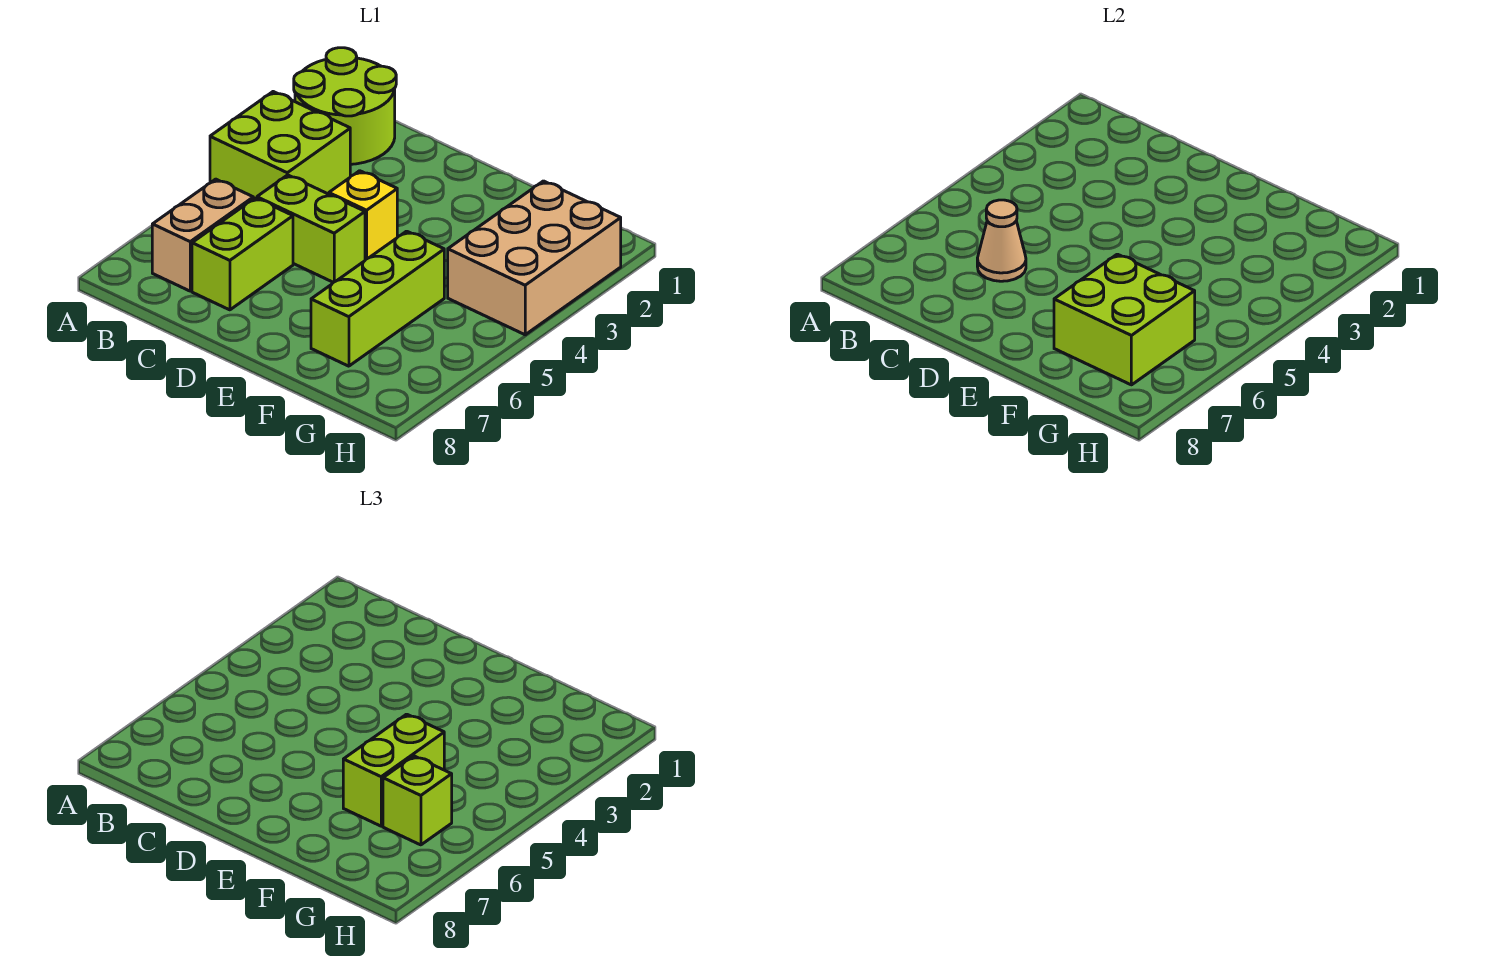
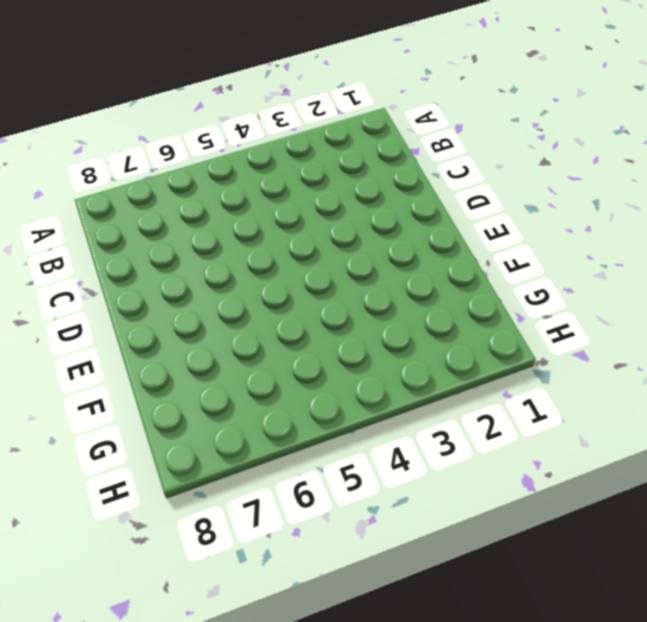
none -> lime round brick A1:B2 level 1
none -> lime brick A3:B4 level 1
none -> tan brick B6:B7 level 1

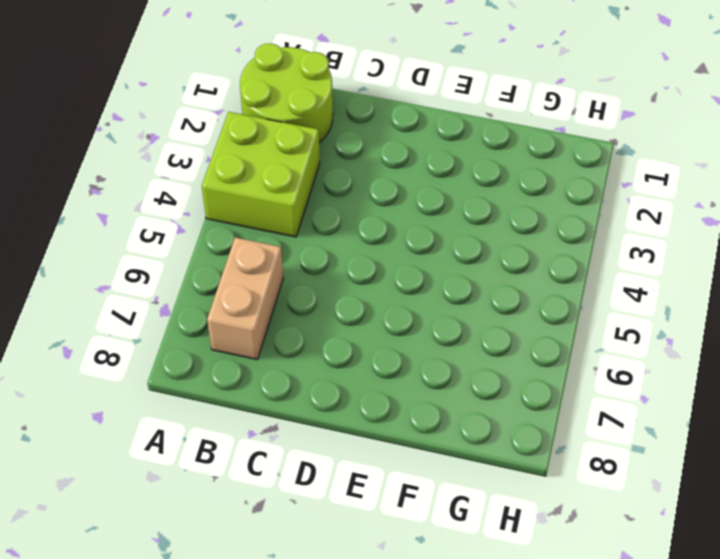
none -> lime brick C5:D5 level 1
none -> lime brick C6:C7 level 1
none -> yellow brick D4 level 1

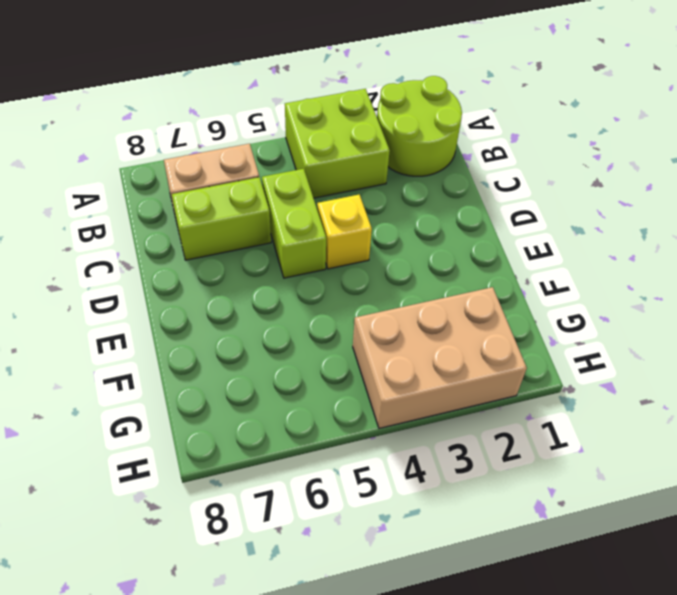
none -> lime brick F5:F7 level 1
none -> tan cone C6 level 2
none -> lime brick F6:G7 level 2

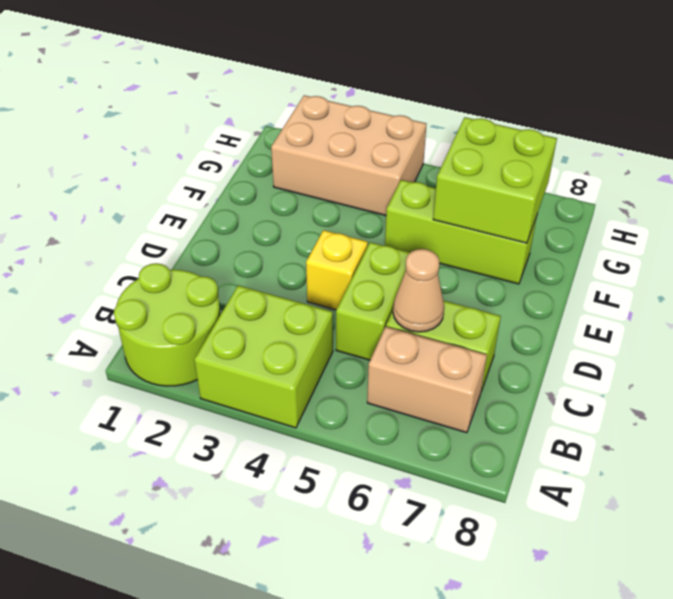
none -> lime brick F5:F6 level 3
none -> lime brick G6 level 3

